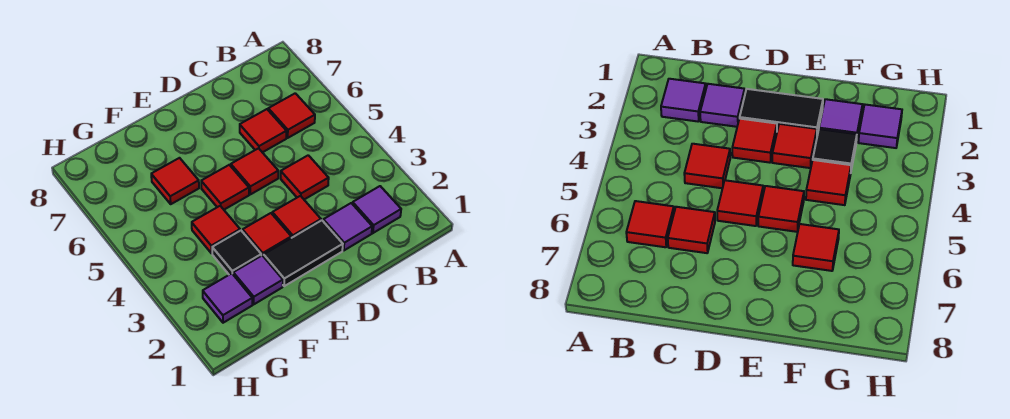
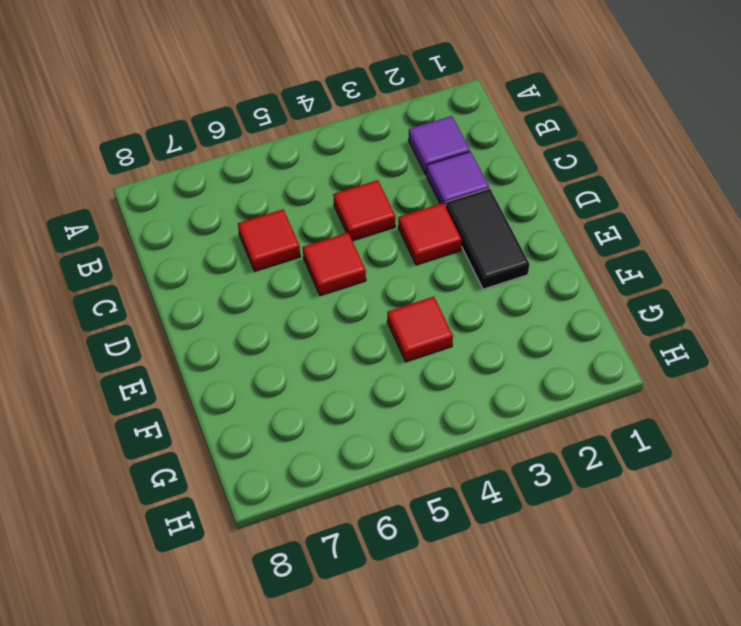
none -> red tile B6 level 1
none -> red tile E3 level 1
none -> red tile E5 level 1

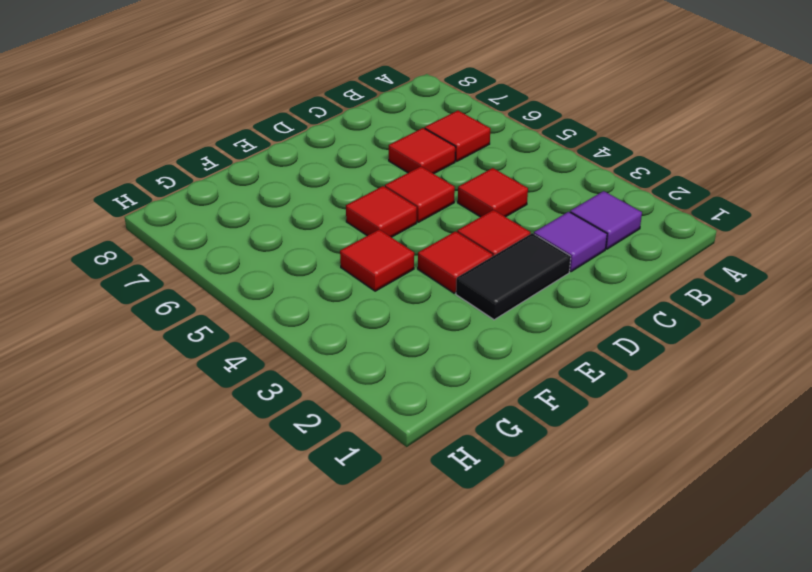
none -> purple tile F2 level 1
none -> black tile F3 level 1
none -> red tile F6 level 1

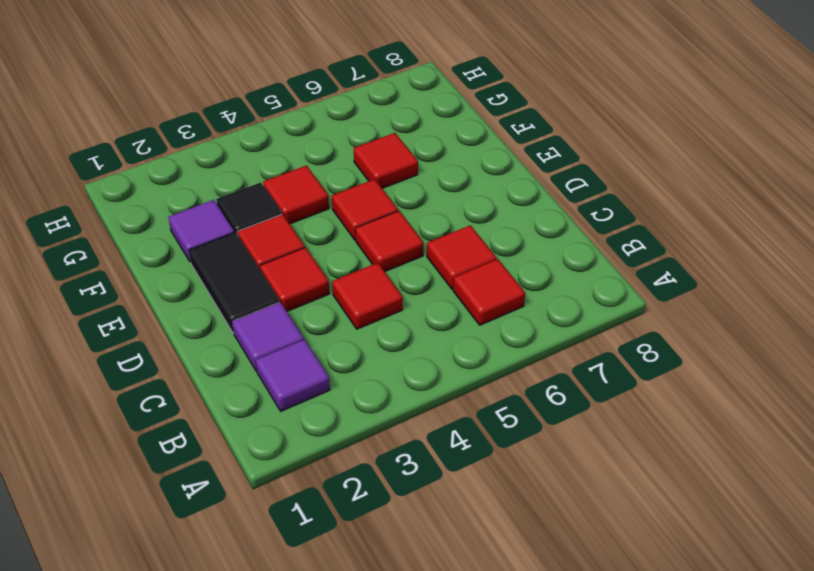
none -> purple tile G2 level 1

